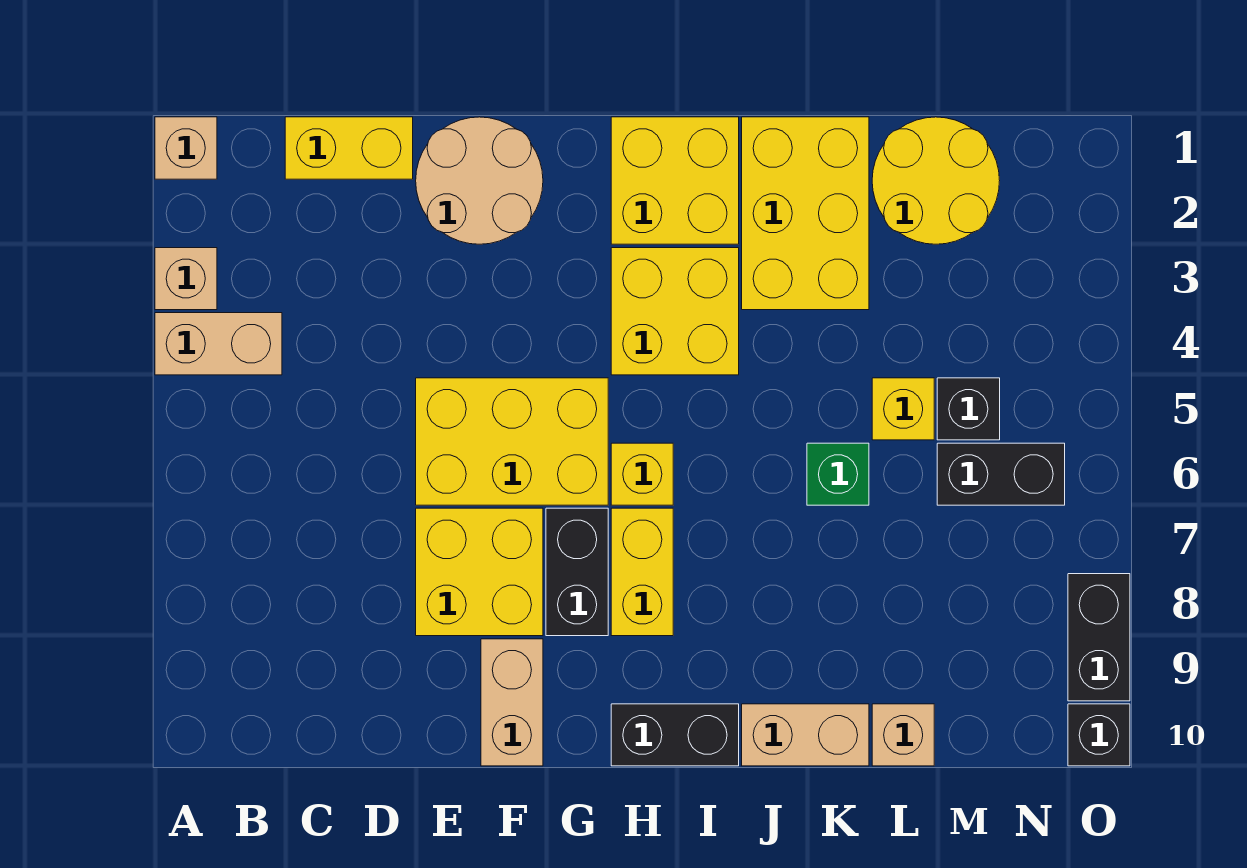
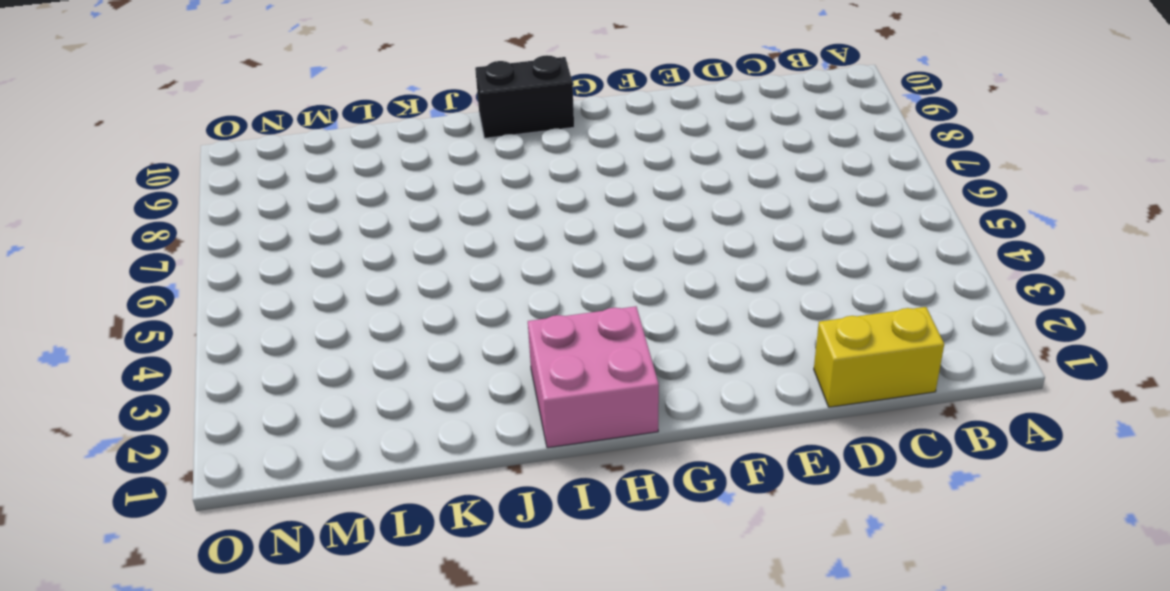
pink brick H1:I2 level 1 -> yellow brick H1:I2 level 1
none -> tan brick A1 level 1
none -> tan brick A3 level 1
none -> tan brick A4:B4 level 1

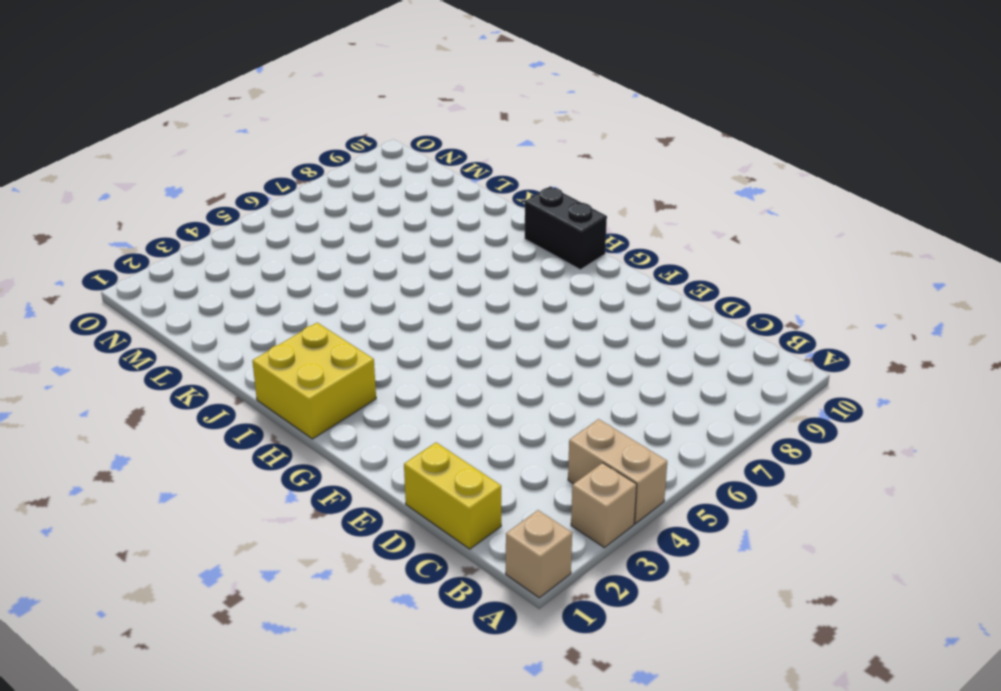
none -> tan round brick E1:F2 level 1
none -> yellow brick E5:G6 level 1
none -> yellow brick E7:F8 level 1

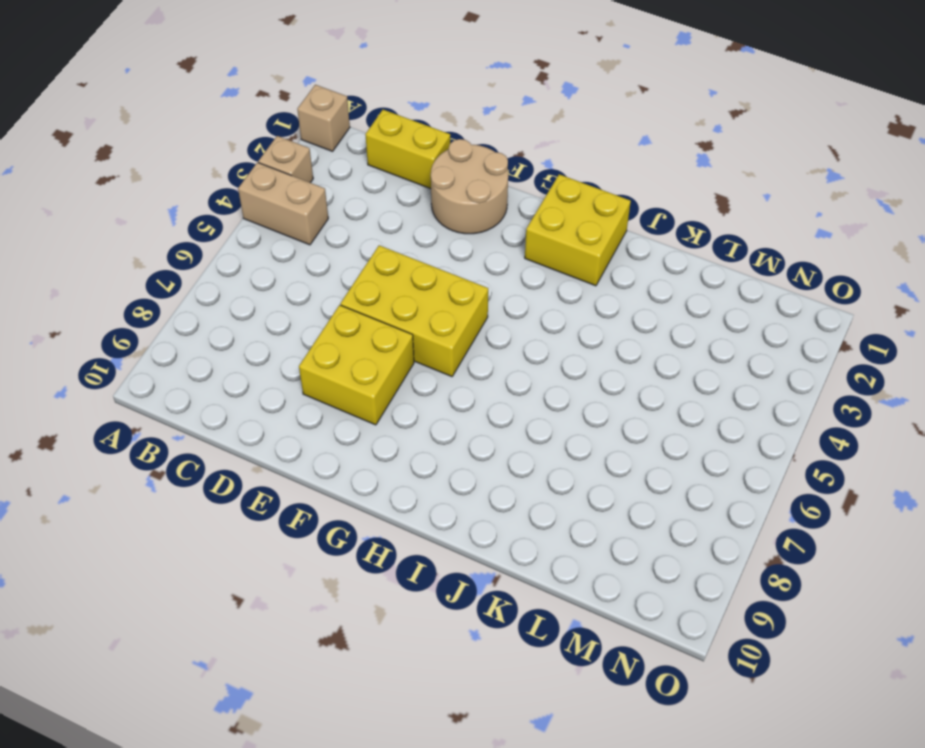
none -> tan brick F9:F10 level 1
none -> black brick G7:G8 level 1
none -> yellow brick H3:I4 level 1

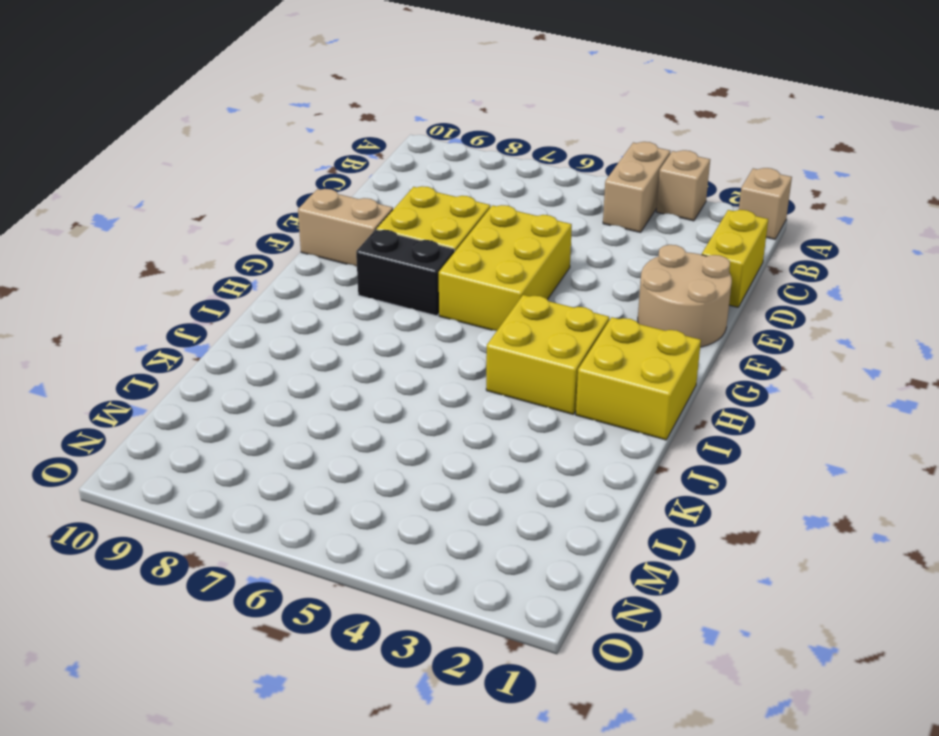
none -> yellow brick H6 level 1
none -> yellow brick H7:H8 level 1
none -> black brick H10:I10 level 1

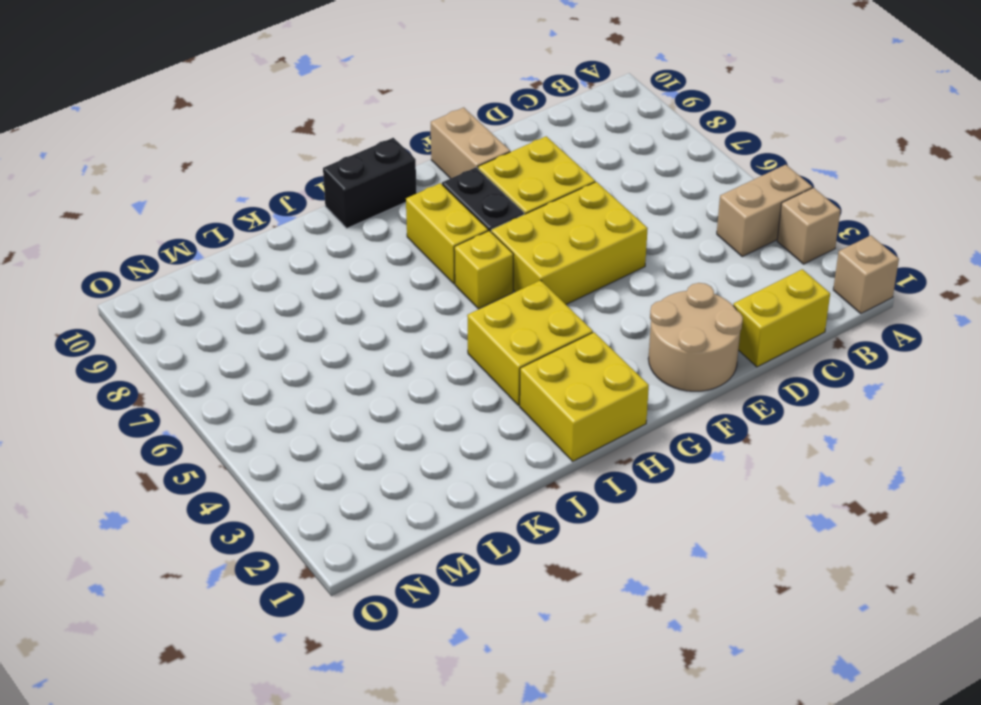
none -> yellow brick J1:K3 level 1
none -> tan brick J10:K10 level 1
none -> green brick K6 level 1

